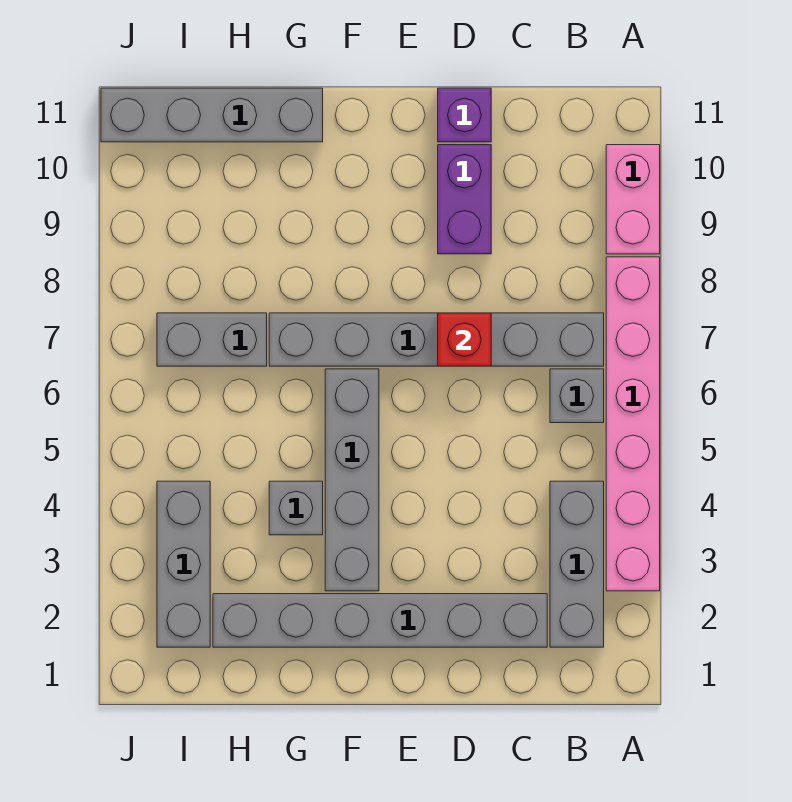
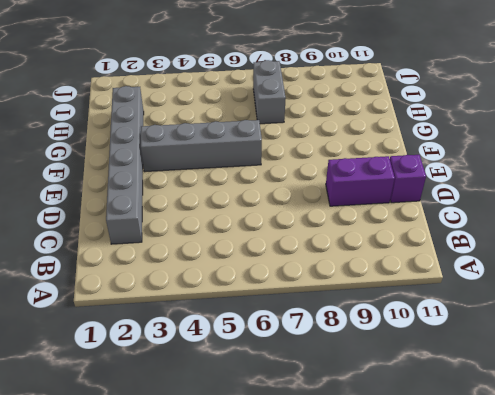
none -> pink brick A3:A8 level 1
none -> pink brick A9:A10 level 1
none -> grey brick B2:B4 level 1

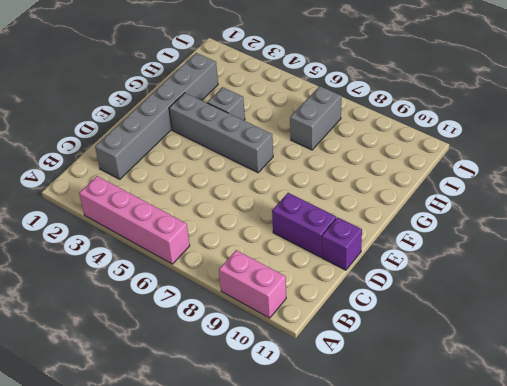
pink brick A3:A6 level 1 -> pink brick A3:A8 level 1
none -> grey brick B2:B4 level 1
none -> grey brick B6 level 1
none -> grey brick B7:G7 level 1

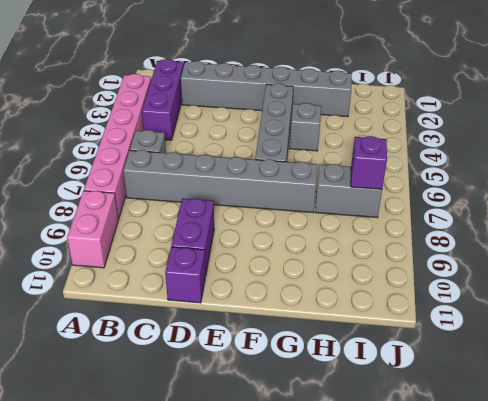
purple brick B2:B4 level 1 -> grey brick B2:B4 level 1
purple brick I7 level 2 -> none
none -> grey brick G11:J11 level 1
none -> grey brick I2:I4 level 1
none -> red brick D7 level 2

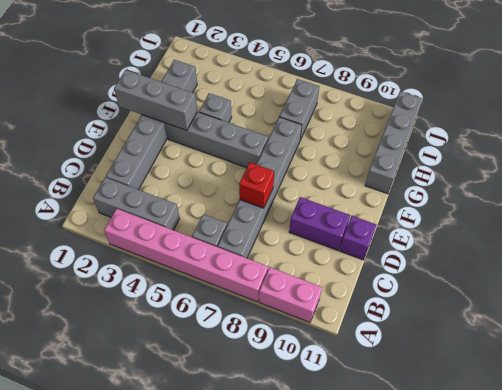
grey brick F1:F3 level 2 -> grey brick I2:I4 level 1

